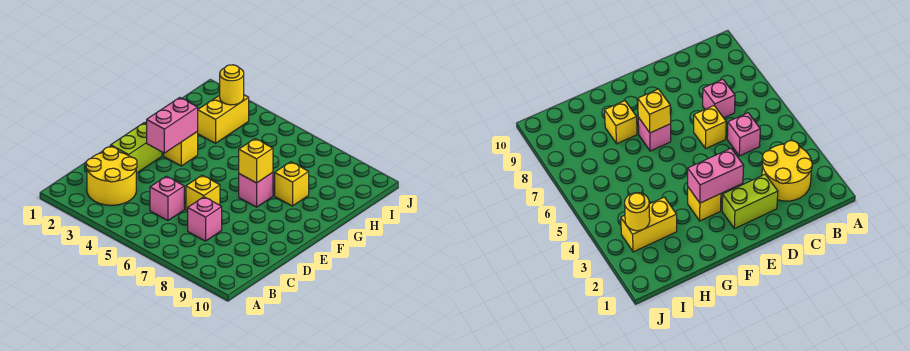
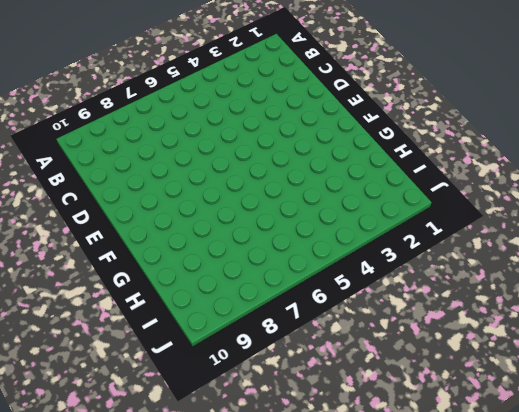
none -> yellow round brick B2:C3 level 1
none -> pink brick C5 level 1
none -> pink brick C7 level 1

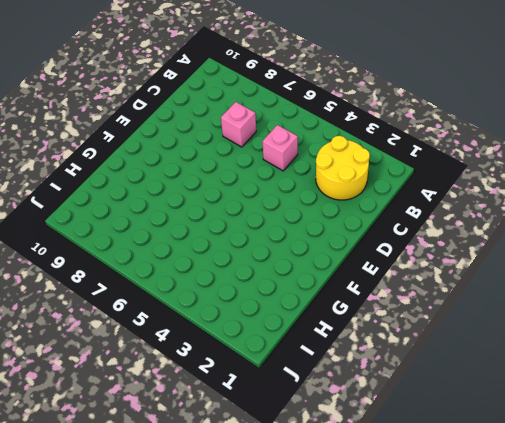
none -> lime brick D2:E2 level 1
none -> yellow brick D6 level 1
none -> yellow brick F3 level 1

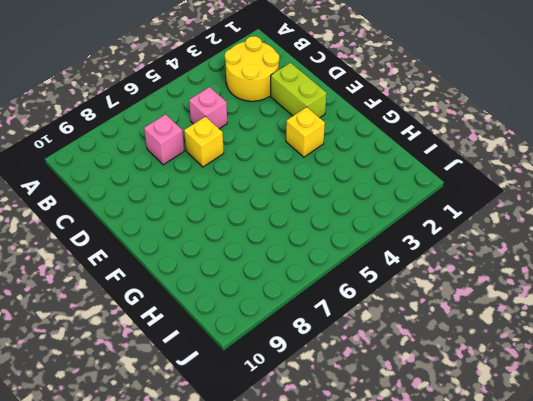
none -> pink brick F7 level 1
none -> yellow brick G8 level 1
none -> yellow brick H3:I3 level 1

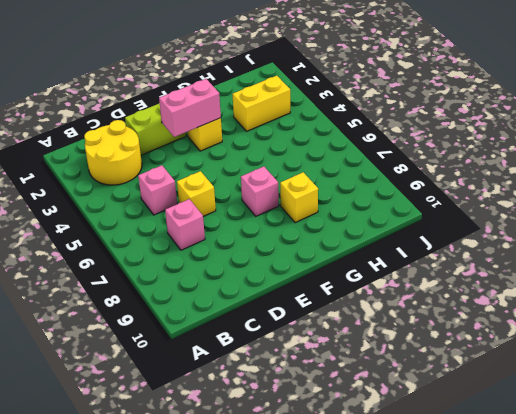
none -> yellow brick F7 level 2
none -> yellow round brick I3 level 2

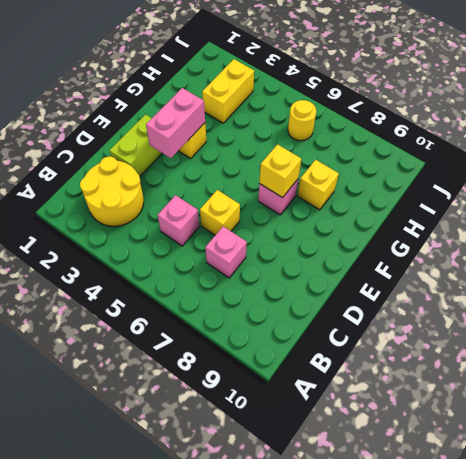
yellow round brick I6 level 1 -> yellow round brick I3 level 2

